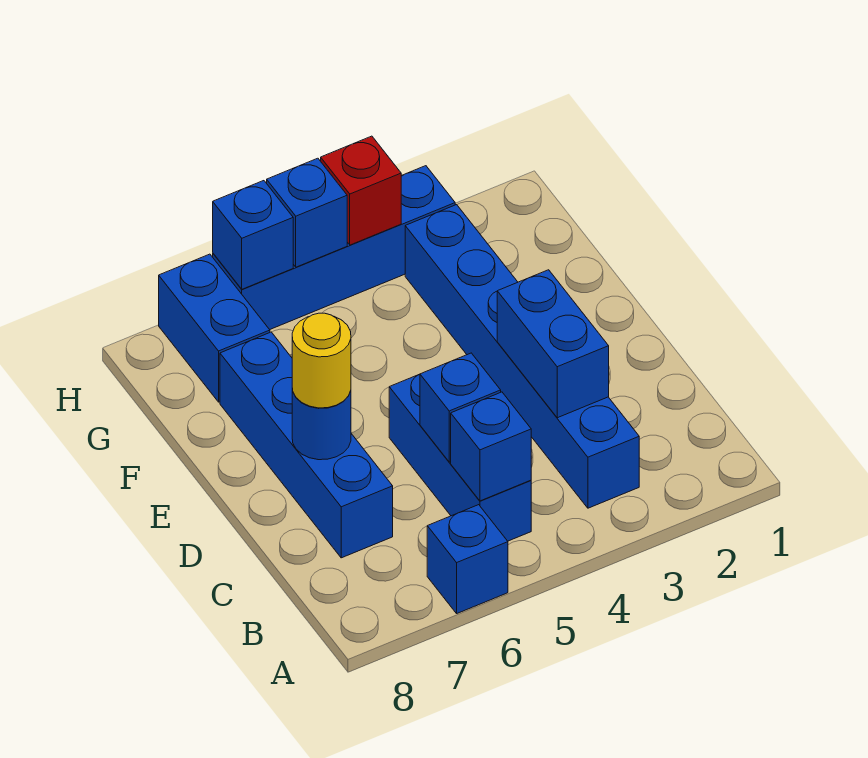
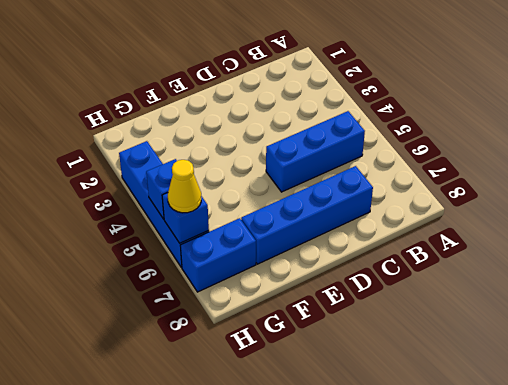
yellow cone H6 level 3 -> none
none -> blue brick A6 level 1
none -> blue brick B3:G3 level 1
none -> blue brick B5 level 2

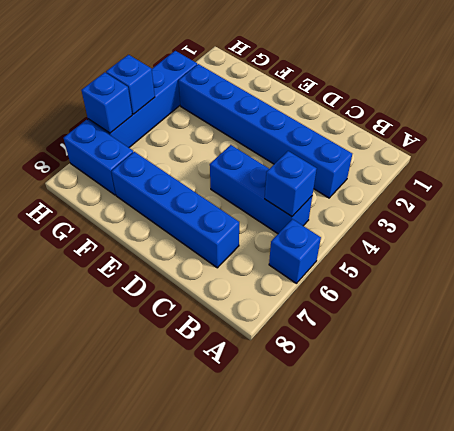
none -> blue brick C3:D3 level 2
none -> blue brick C5 level 2
none -> blue round brick D7 level 2

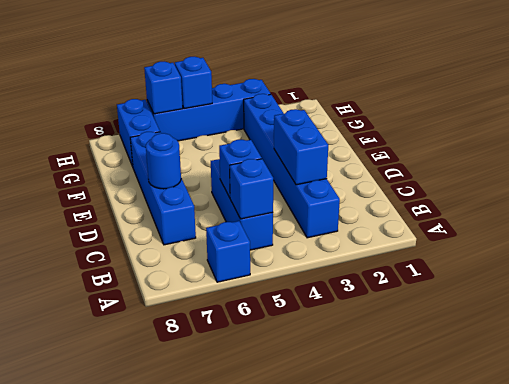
none -> red brick H4 level 2
none -> yellow round brick D7 level 3

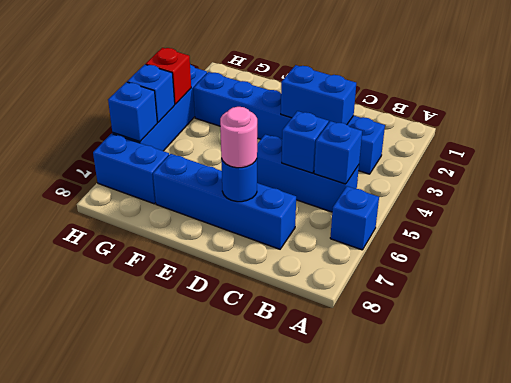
pink round brick D7 level 3 -> yellow round brick D7 level 3

